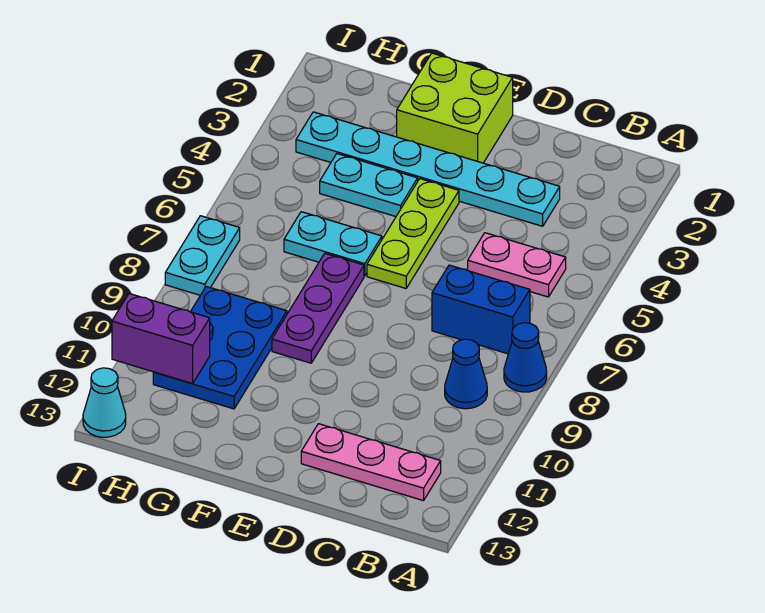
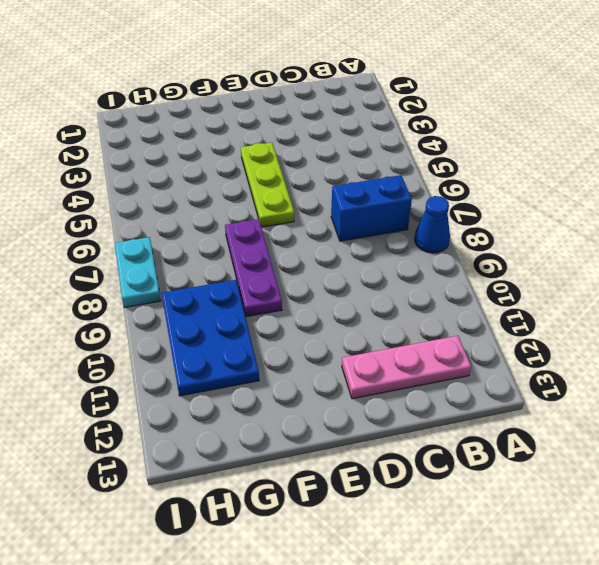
none -> pink plate B5:C5 level 1
none -> blue cone B9 level 1
none -> cyan plate C3:H3 level 1

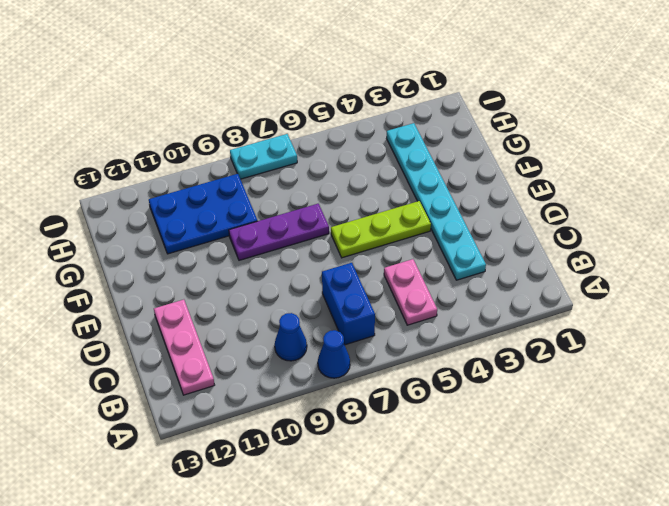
none -> lime brick E1:F2 level 1
none -> cyan plate F4:G4 level 1
none -> cyan plate F6:G6 level 1

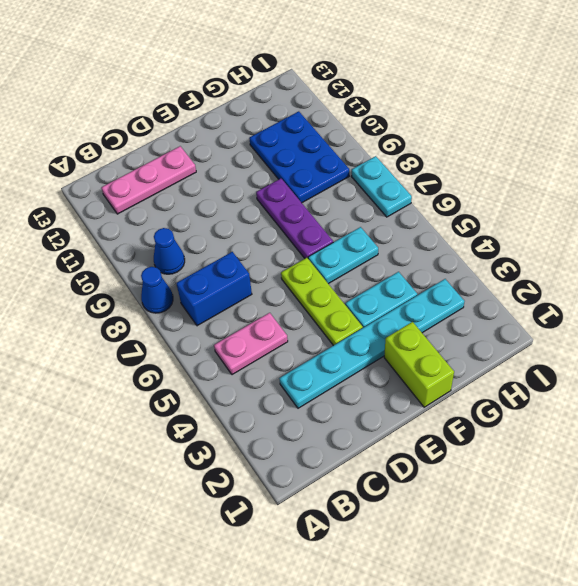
lime brick F1:F2 level 1 -> lime brick E1:F2 level 1
none -> cyan cone I13 level 1
none -> purple brick H11:I11 level 2

